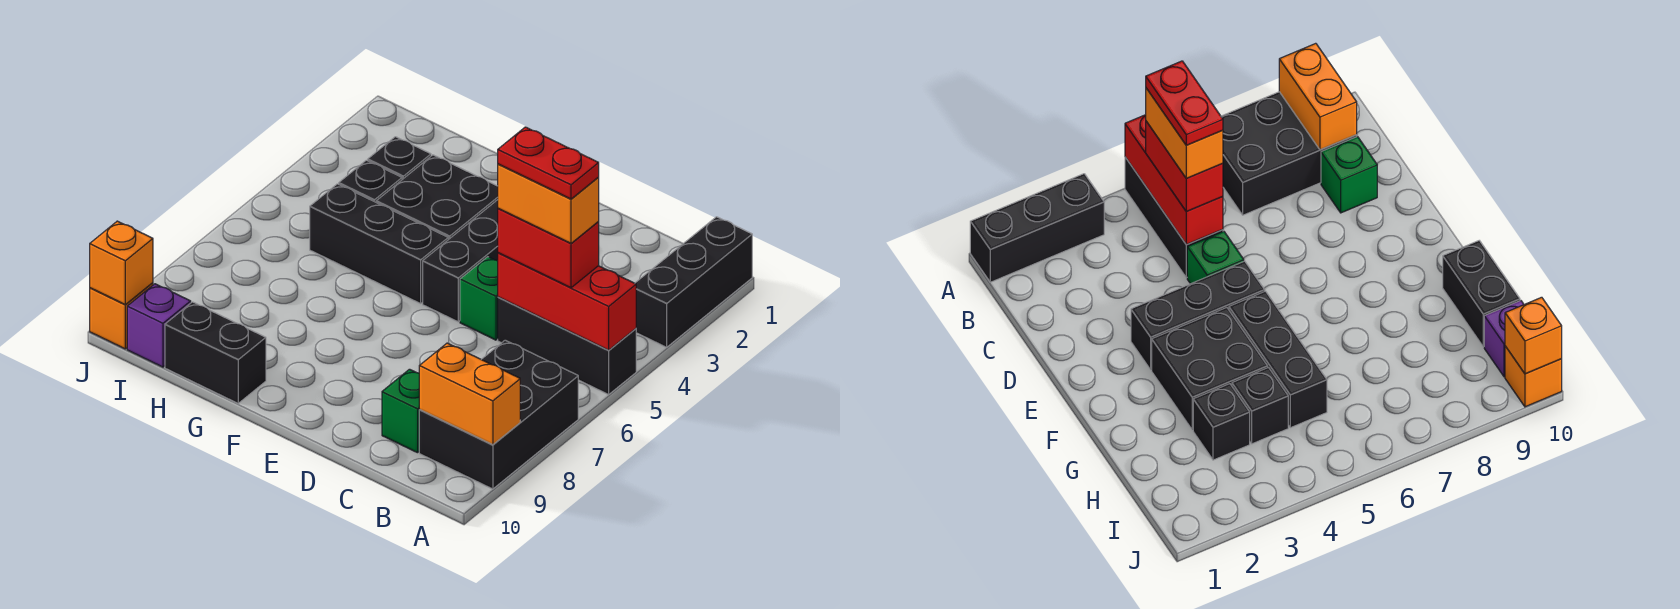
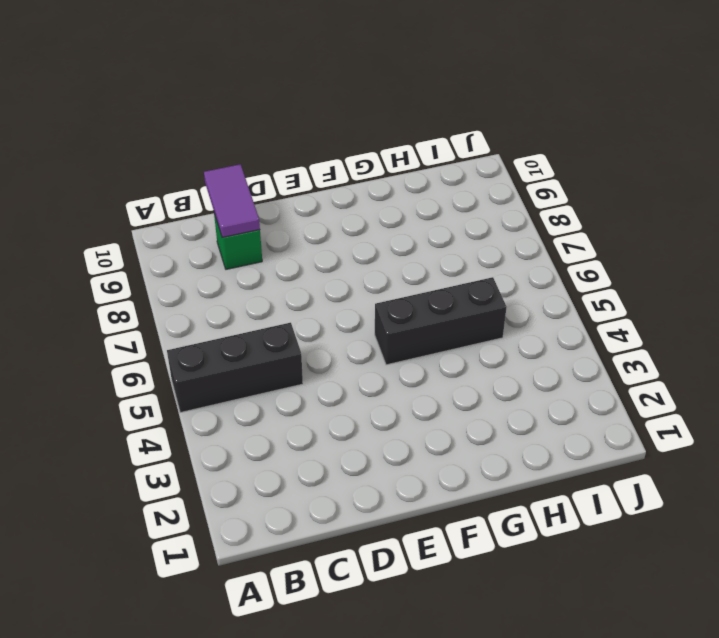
purple tile C9:C10 level 2 -> none
none -> black brick A1:A3 level 1
none -> black brick A7:B9 level 1
none -> green brick D5 level 1

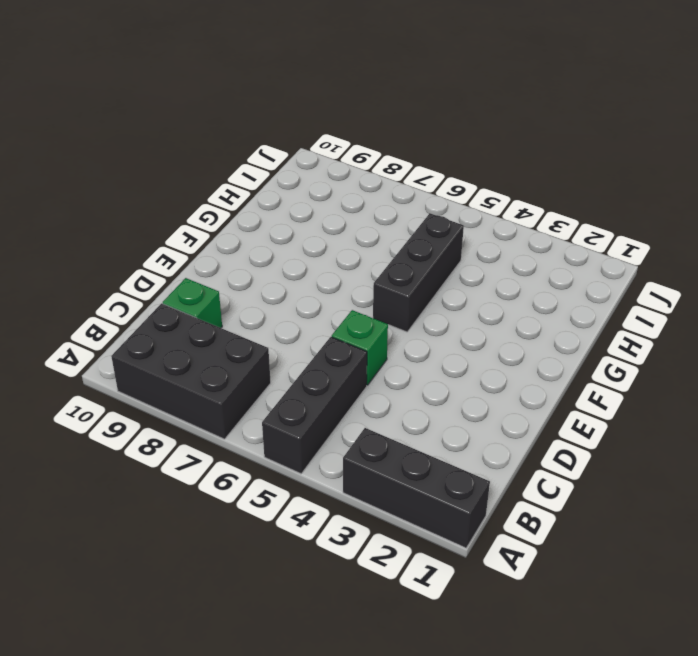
none -> black brick E3:E5 level 1
none -> black brick F3:G4 level 1
none -> black brick G10:H10 level 1

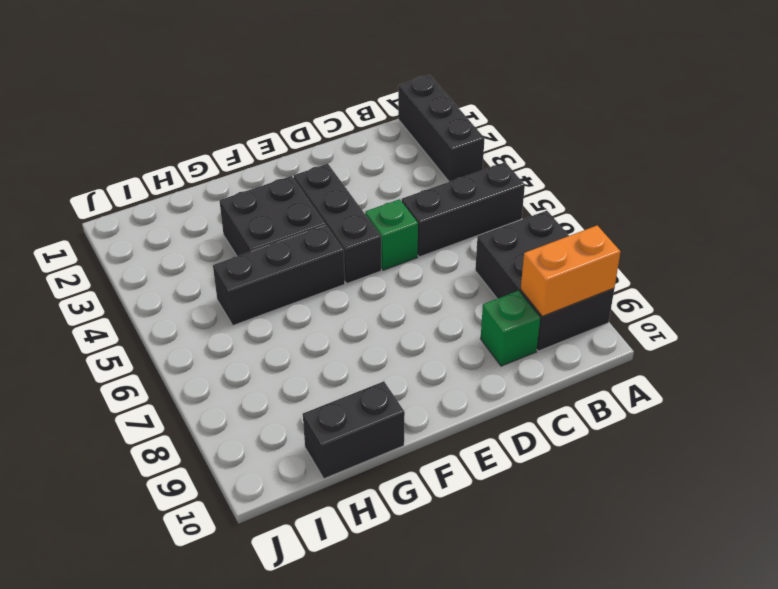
none -> black brick H3 level 1
none -> black brick H4 level 1
none -> purple brick I10 level 1

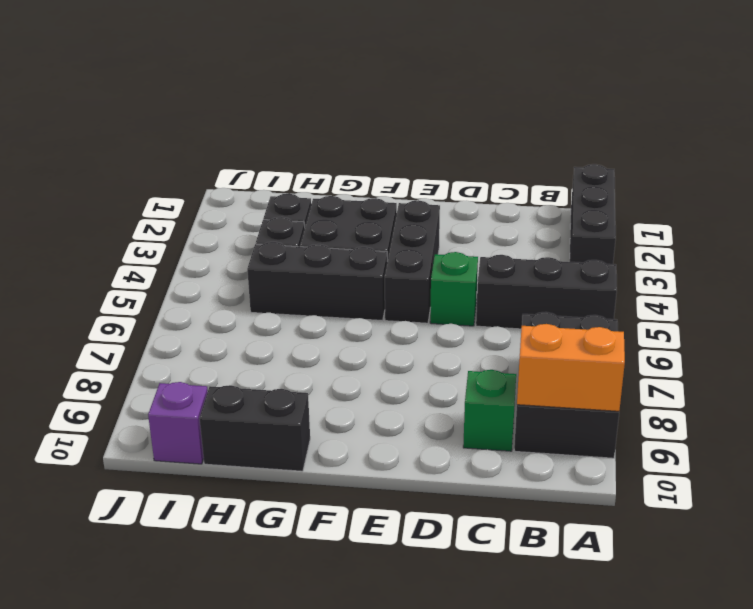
none -> orange brick J10 level 1
none -> red brick A5:C5 level 2
none -> orange brick J10 level 2

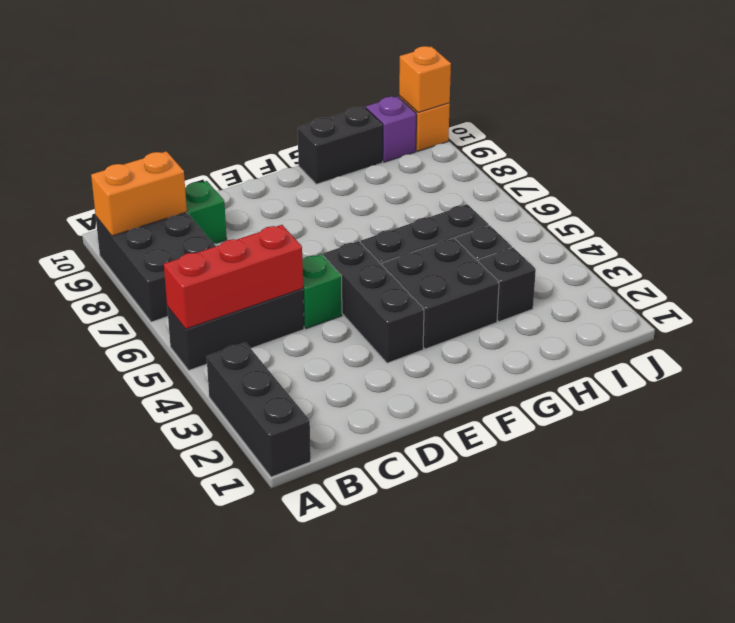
none -> red brick B5:C5 level 3
none -> orange brick B5:C5 level 4
none -> red plate B5:C5 level 5

